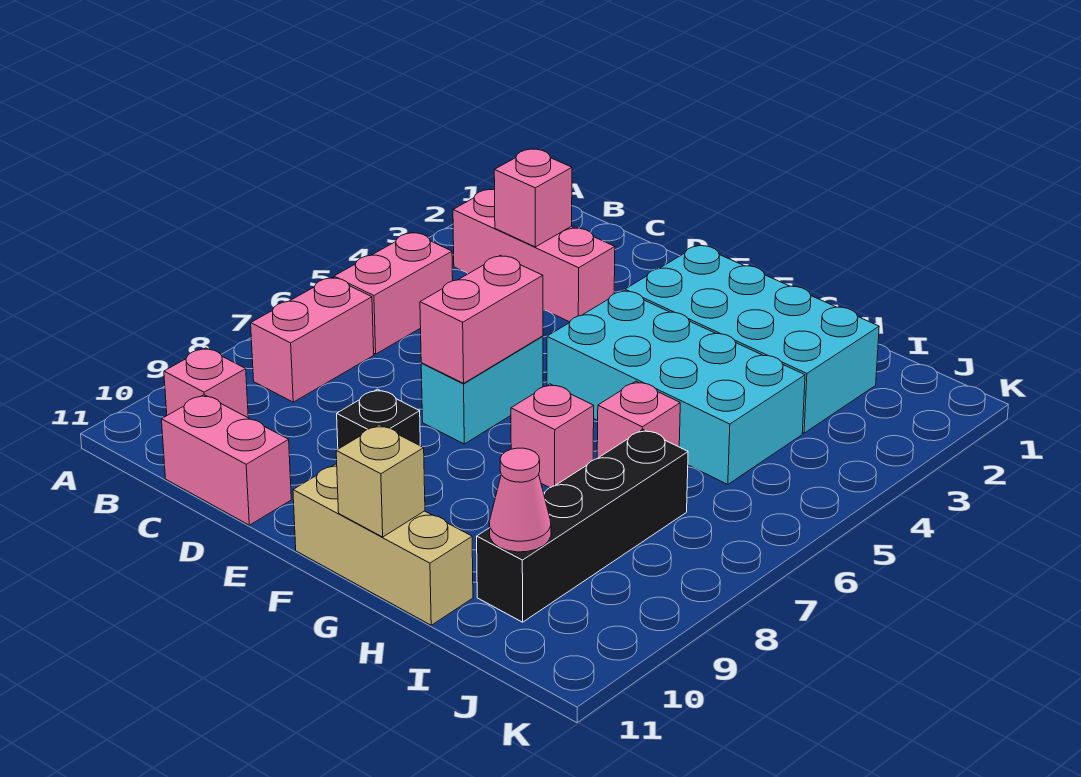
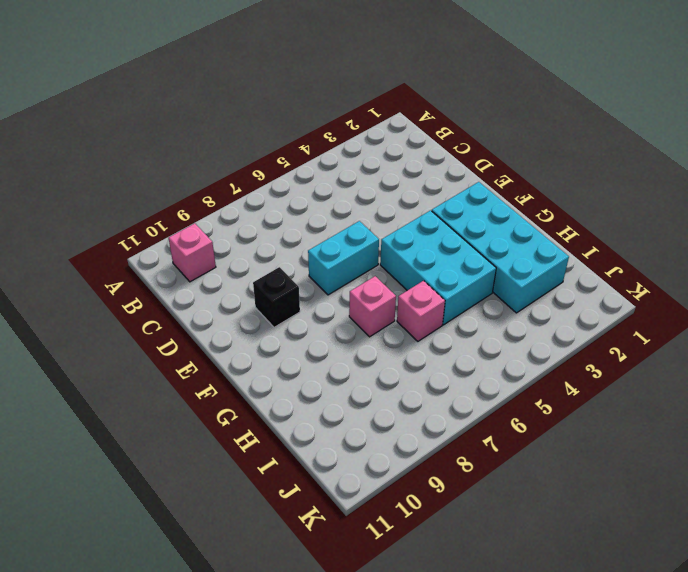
cyan brick F4:H5 level 1 -> cyan brick F4:I5 level 1
none -> pink brick B3:D3 level 1
none -> pink brick B5:B6 level 1
none -> pink brick B7:B8 level 1

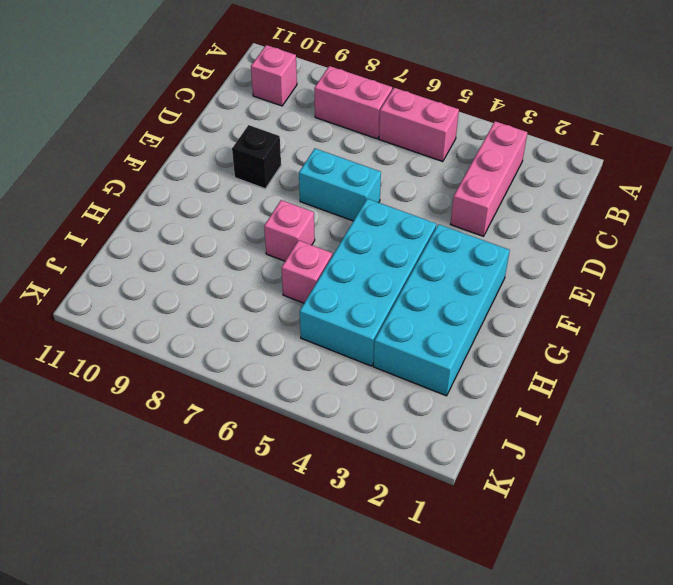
none -> pink brick C11:D11 level 1
none -> tan brick F11:H11 level 1
none -> black brick I7:I10 level 1

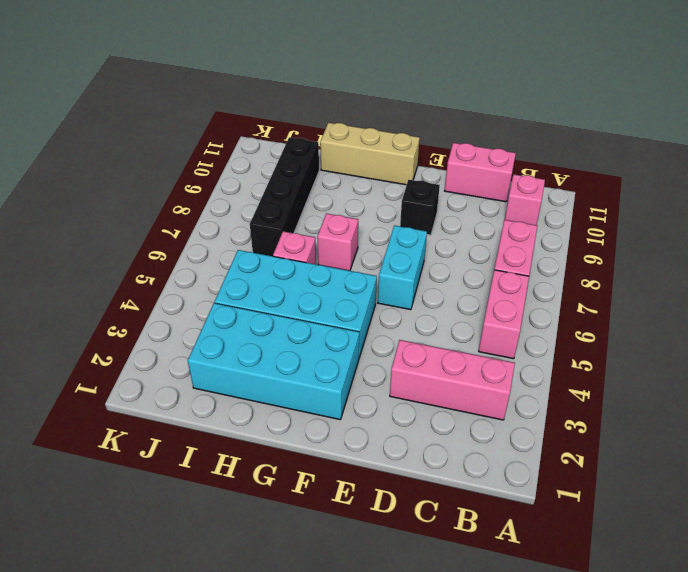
none -> pink brick C3 level 2
none -> pink brick E6:E7 level 2
none -> tan brick G11 level 2

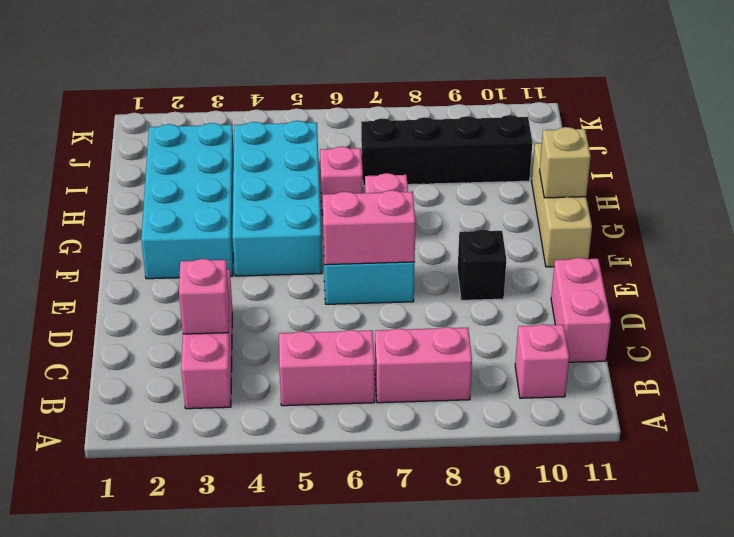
none -> pink cone I10 level 2

